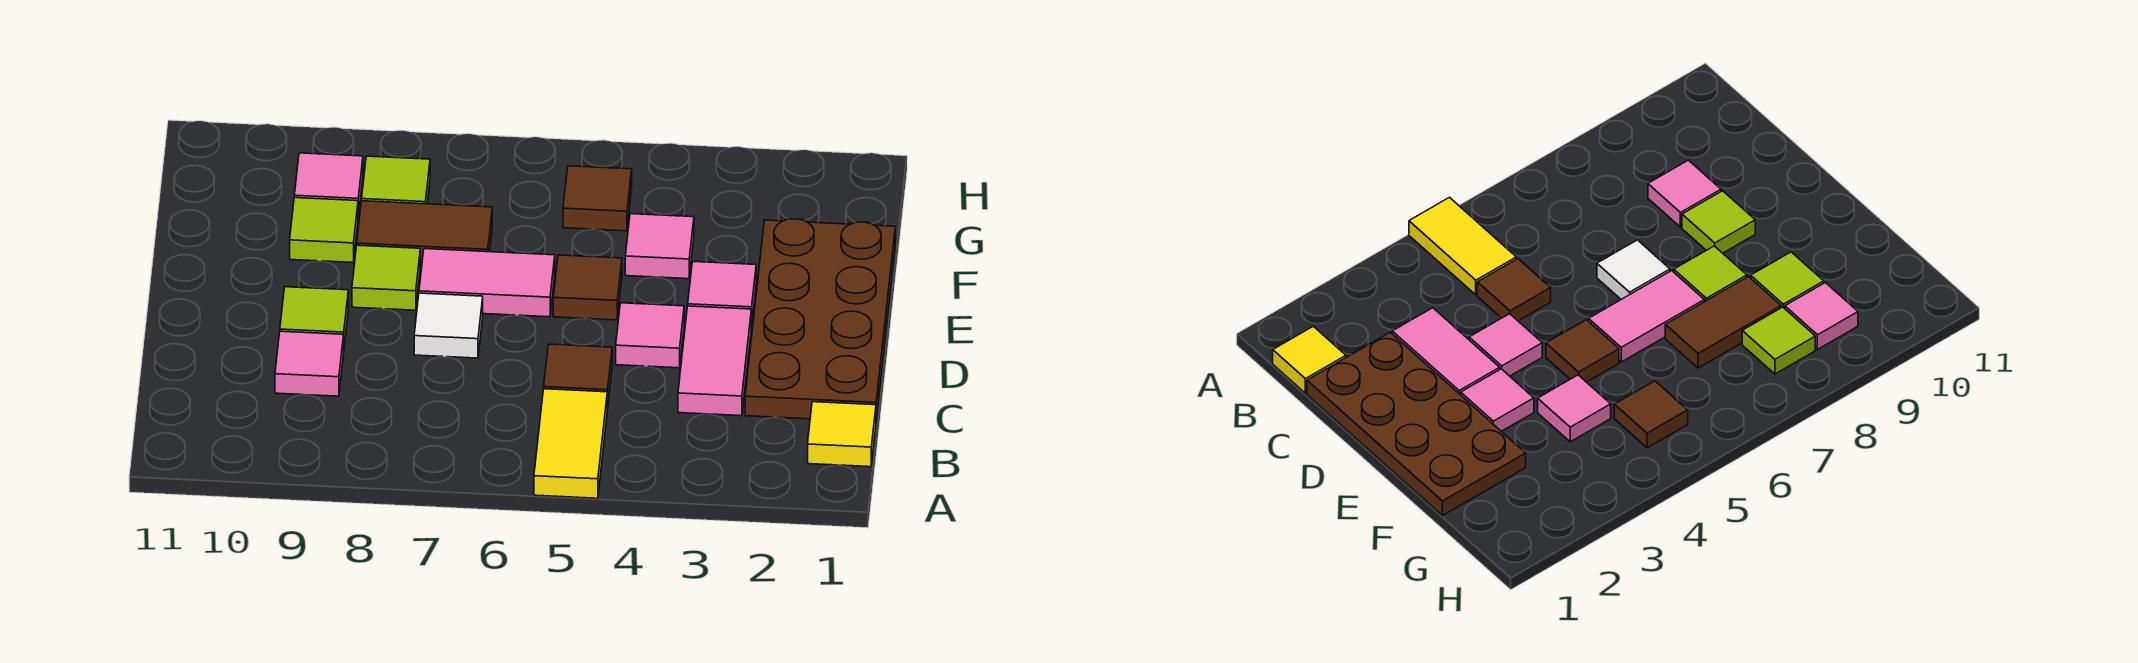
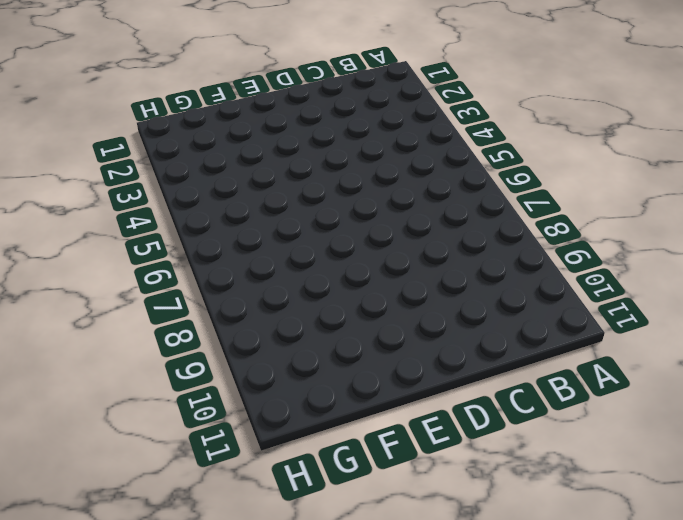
none -> yellow tile A5:B5 level 1
none -> yellow tile B1 level 1
none -> brown plate C1:F2 level 1

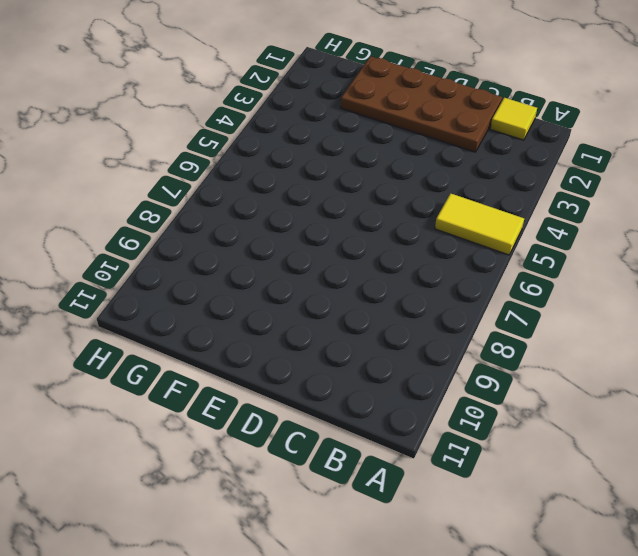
none -> pink tile C3:D3 level 1
none -> brown tile C5 level 1
none -> pink tile C9 level 1

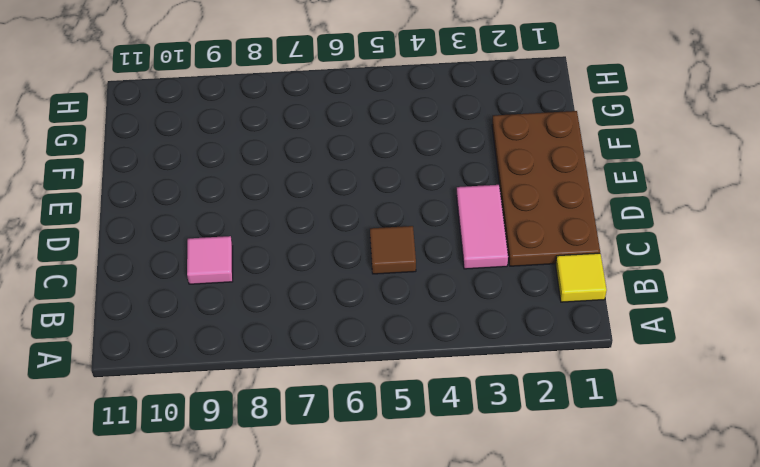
none -> yellow tile A5:B5 level 1
none -> pink tile D4 level 1
none -> white tile D7 level 1

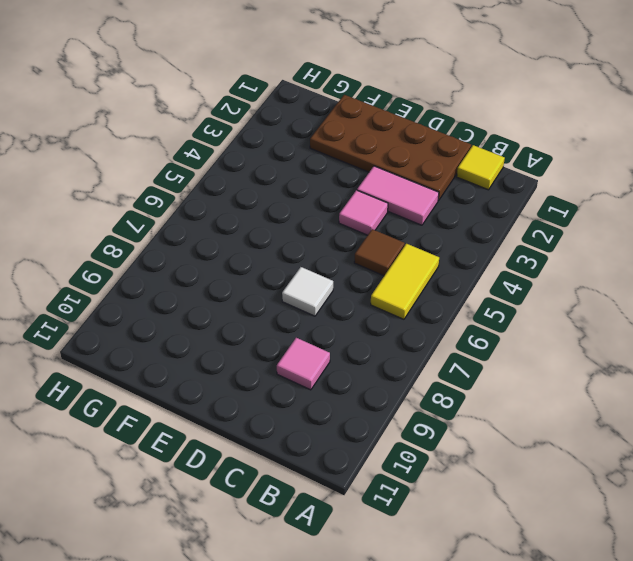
yellow tile B5:B6 level 1 -> yellow tile A5:B5 level 1
none -> lime tile D9 level 1
none -> pink tile E3 level 1
none -> brown tile E5 level 1

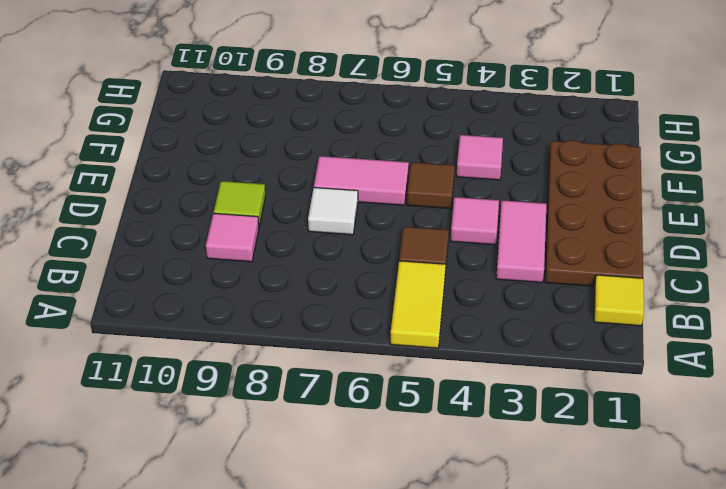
none -> pink tile E3 level 1
none -> lime tile E8 level 1
none -> brown tile F7:F8 level 1

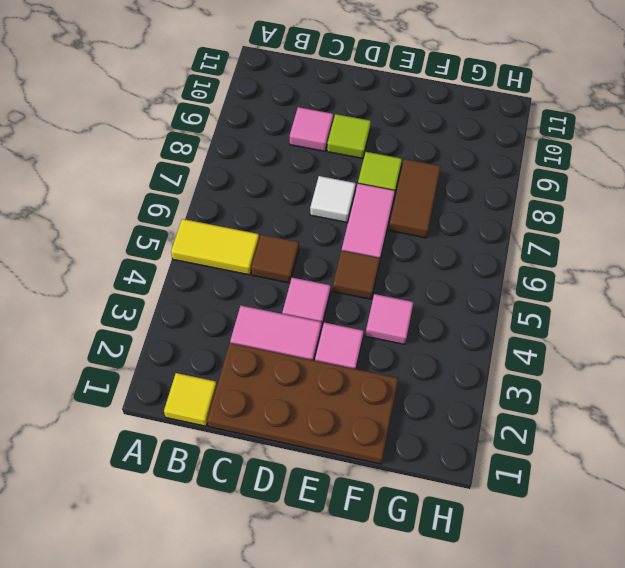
none -> lime tile F9 level 1
none -> brown tile G5 level 1
none -> lime tile G8 level 1

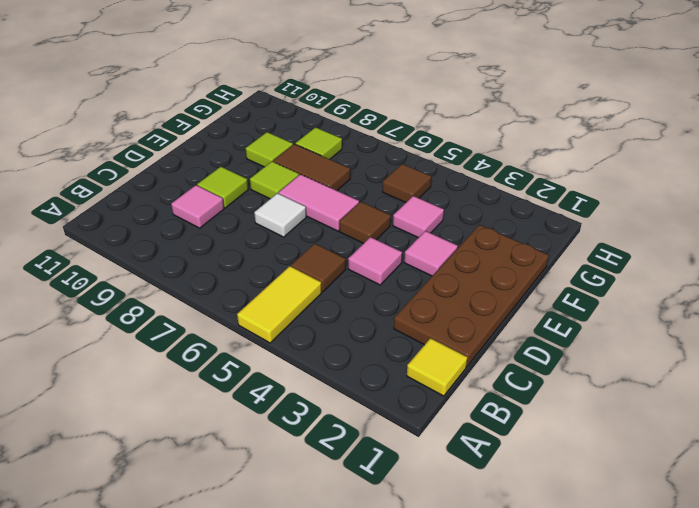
none -> pink tile C3:D3 level 1
none -> pink tile G9 level 1

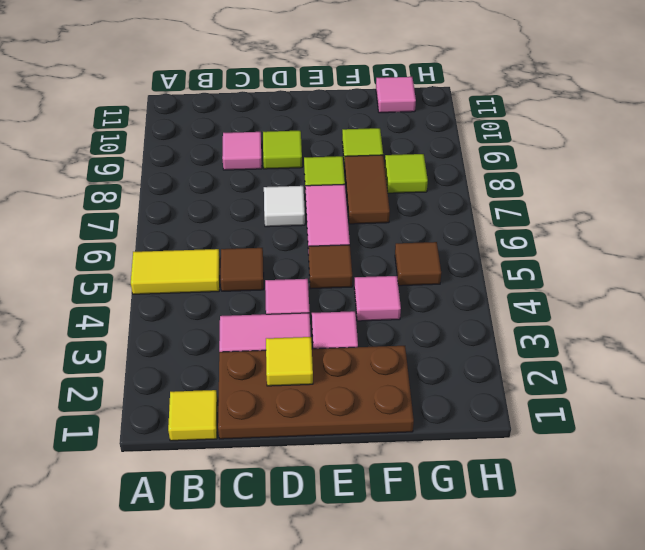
yellow tile D2 level 2 -> none
pink tile G11 level 1 -> pink tile G9 level 1

